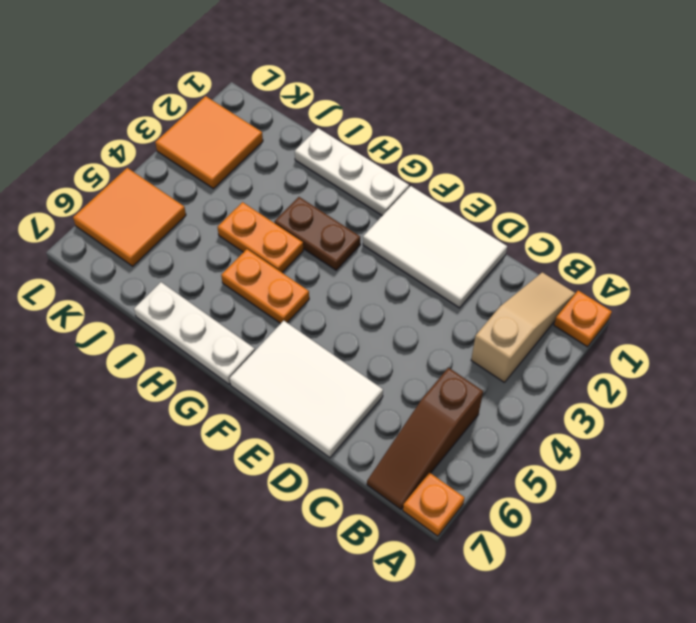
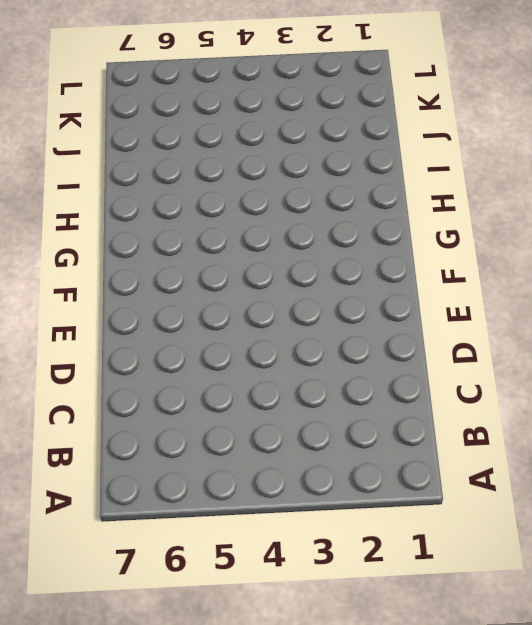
none -> orange plate A1 level 1
none -> orange plate A7 level 1
none -> tan slope B1:B3 level 1 top 3

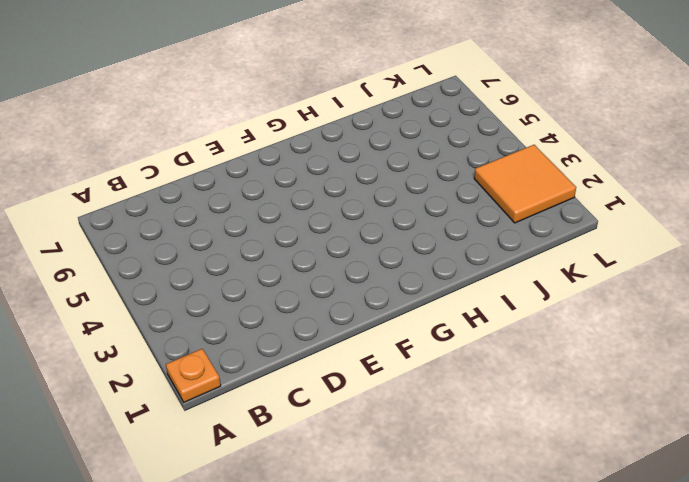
none -> orange plate A7 level 1
none -> tan slope B1:B3 level 1 top 3
none -> brown slope B5:B7 level 1 top 5

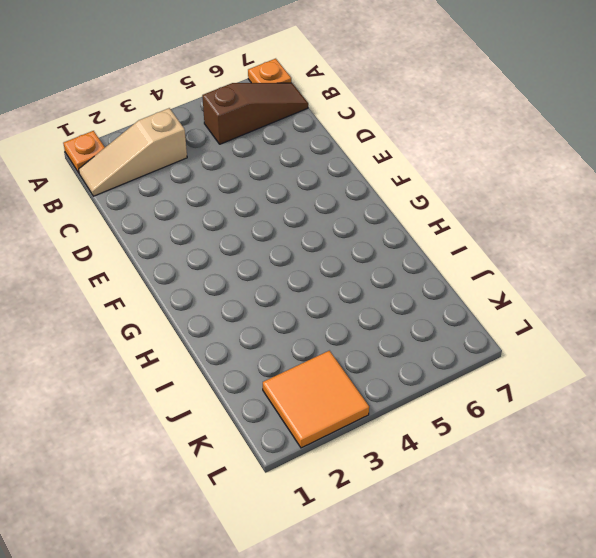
none -> white tile D1:F2 level 1
none -> white tile D6:F7 level 1
none -> white plate G1:I1 level 1

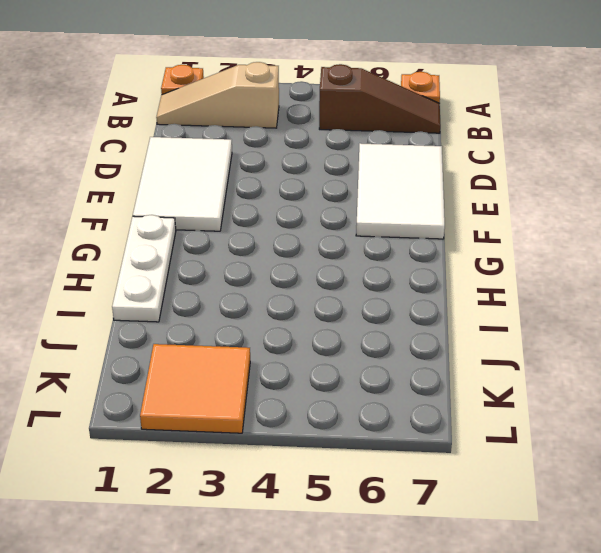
none -> brown plate G3:H3 level 1
none -> orange plate G5:H5 level 1
none -> white plate G7:I7 level 1

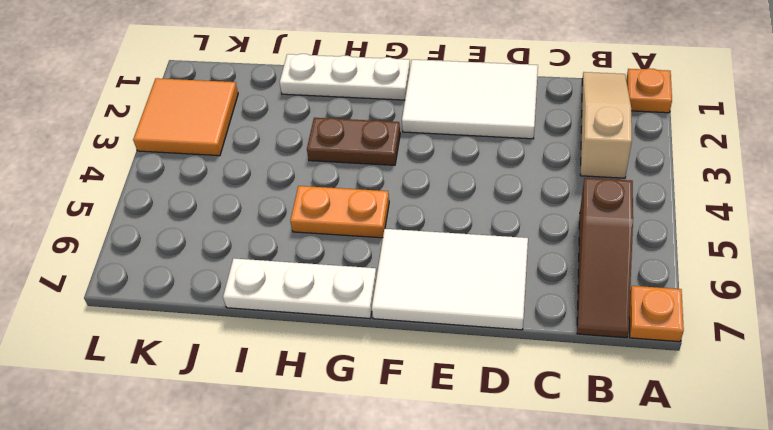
none -> orange plate H4:I4 level 1
none -> orange tile K5:L6 level 1

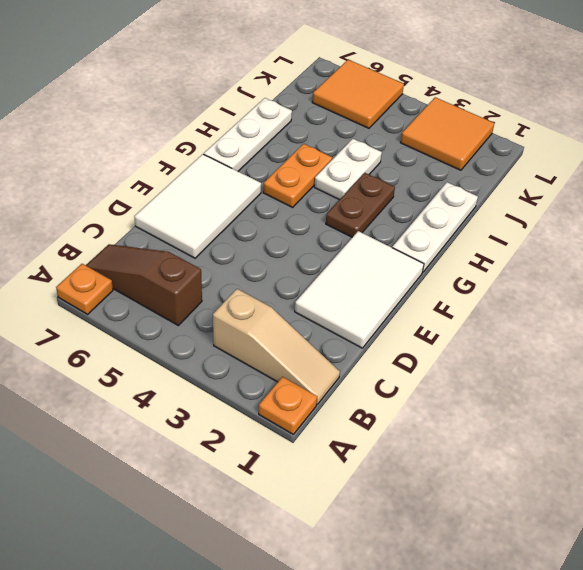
white plate H4:I4 level 1 -> orange plate H4:I4 level 1

